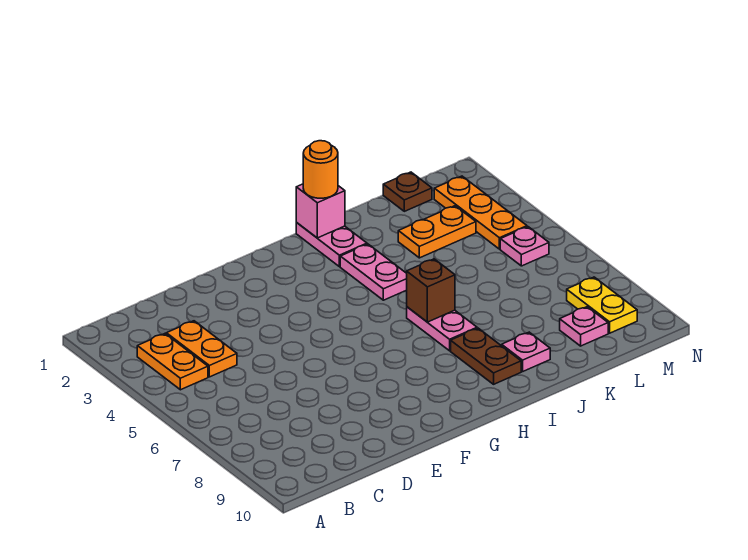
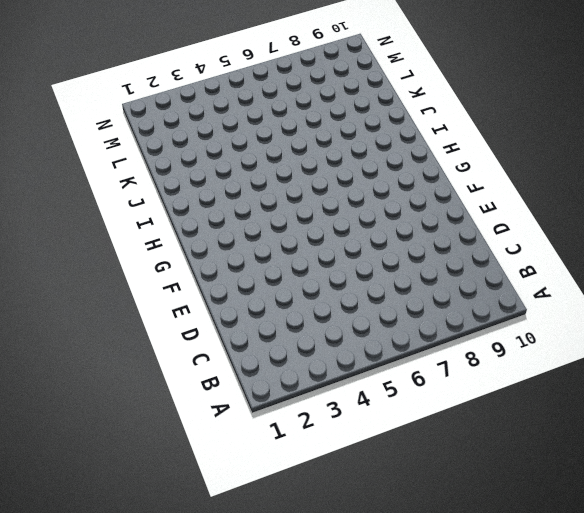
none -> orange plate B3:B4 level 1
none -> orange plate C3:C4 level 1
none -> pink plate I1:I2 level 1

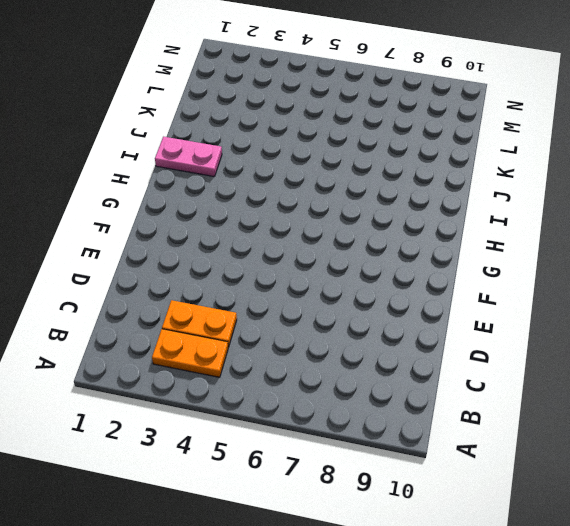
none -> pink plate I3:I4 level 1
none -> pink plate I6:I7 level 1
none -> brown plate I8:I9 level 1

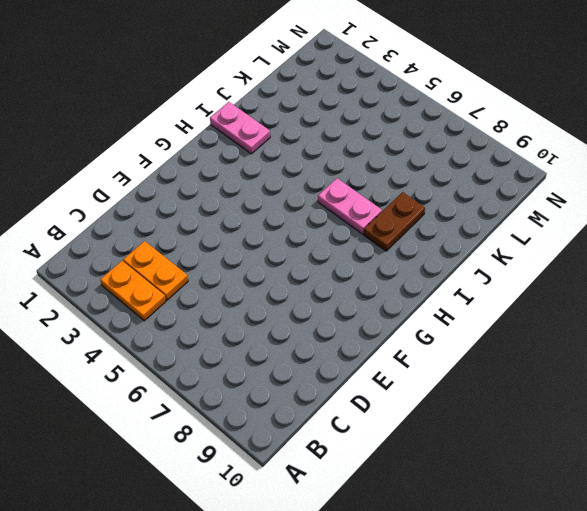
brown plate I8:J8 level 1 -> brown plate I8:I9 level 1
none -> pink plate I3:I4 level 1
none -> pink plate J9 level 1
none -> orange plate K3:L3 level 1

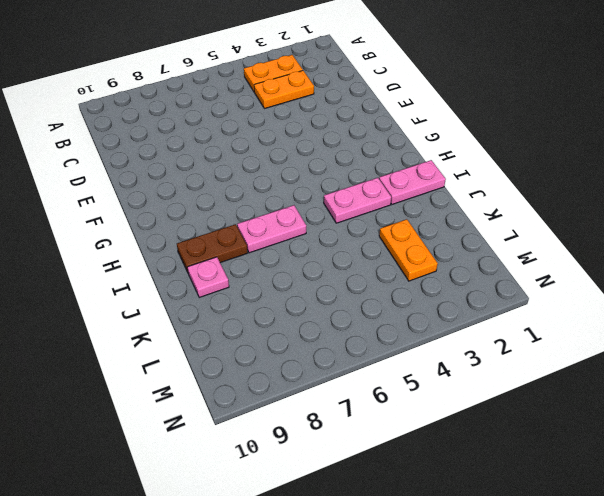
none -> brown plate L1 level 1
none -> pink plate L9 level 1
none -> orange plate M2:M4 level 1

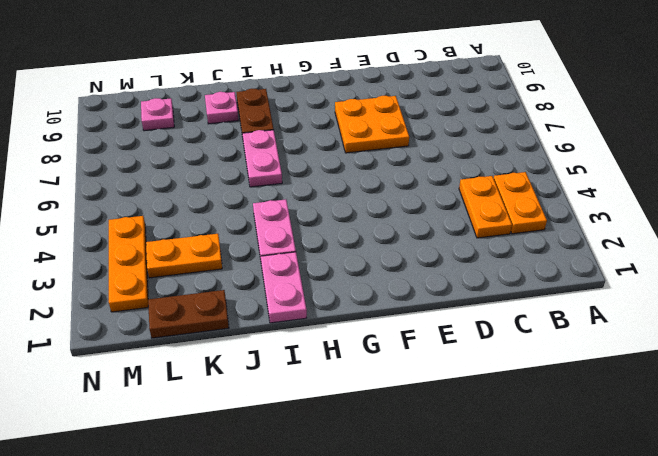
orange plate E7:F8 level 1 -> none
brown plate K1:L1 level 1 -> brown plate L1 level 1
none -> pink plate M5 level 1
none -> yellow plate M8:M9 level 1
none -> pink brick I1 level 2

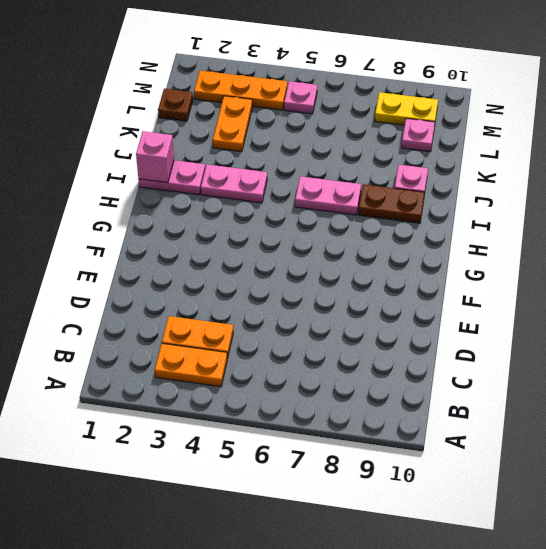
none -> brown brick I6 level 2
none -> orange round brick I1 level 3

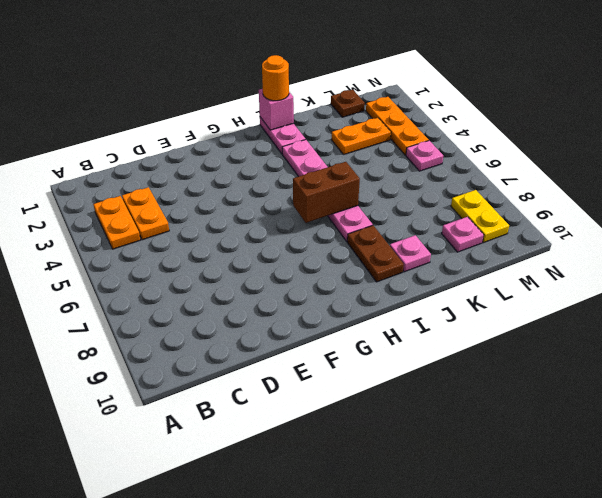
brown brick H6:I6 level 2 -> brown brick I6 level 2

